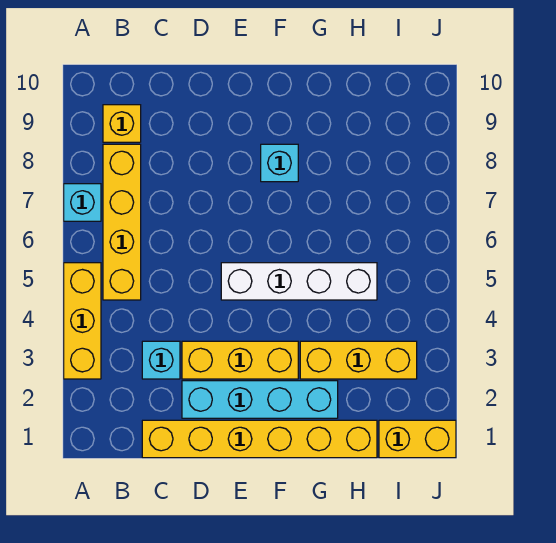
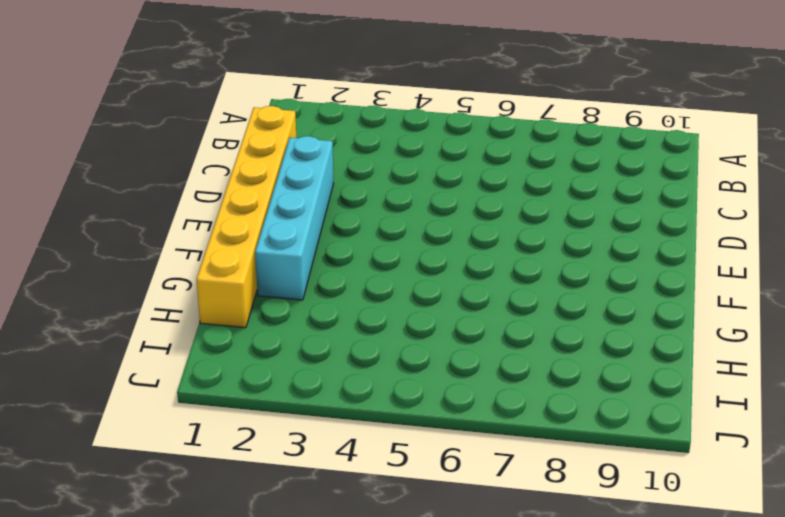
none -> yellow brick A3:A5 level 1
none -> cyan brick A7 level 1
none -> yellow brick B5:B8 level 1

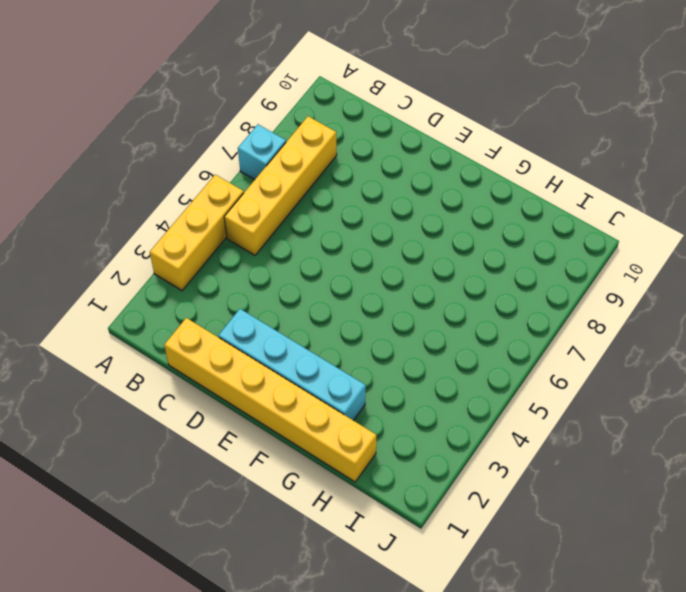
none -> yellow brick B9 level 1
none -> cyan brick C3 level 1
none -> yellow brick D3:F3 level 1

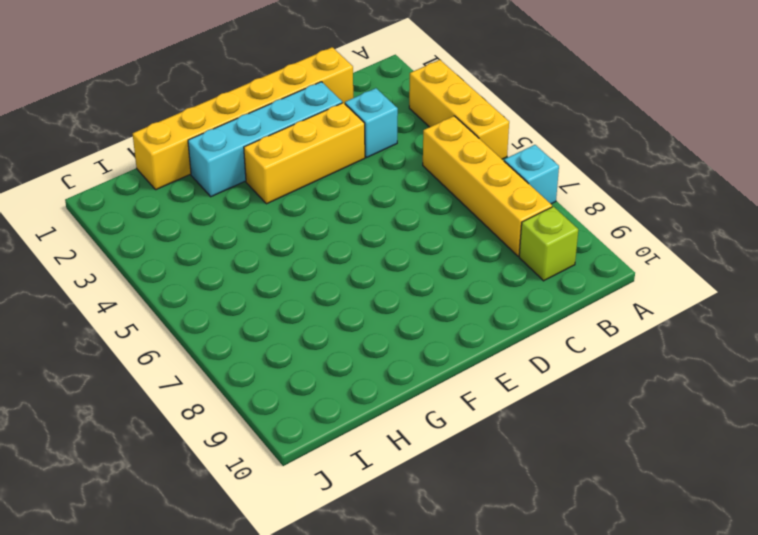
lime brick B9 level 1 -> yellow brick B9 level 1
none -> white brick E5:H5 level 1
none -> cyan brick F8 level 1
none -> yellow brick G3:I3 level 1

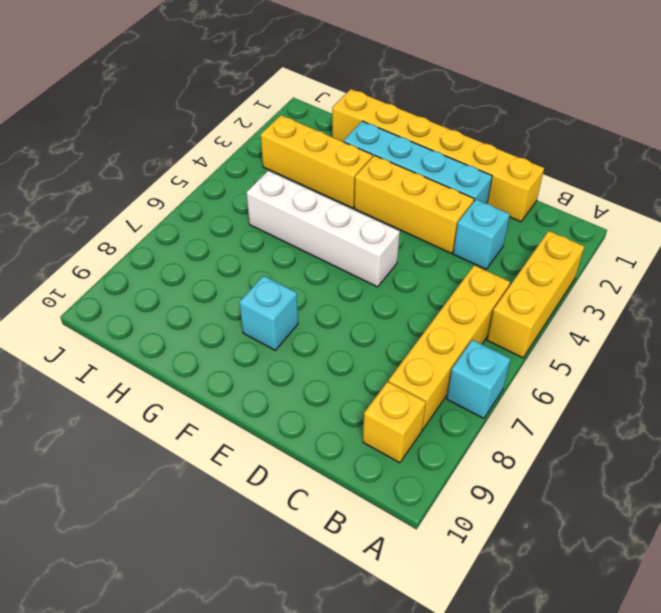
none -> yellow brick I1:J1 level 1

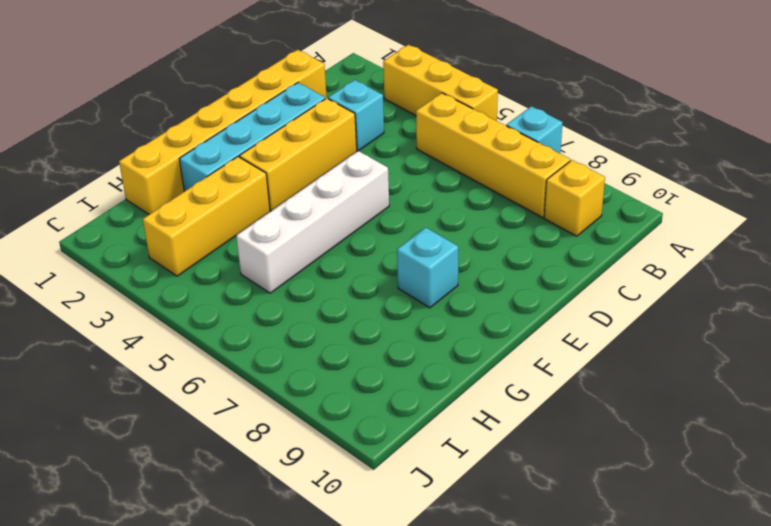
none -> yellow brick I1:J1 level 1

